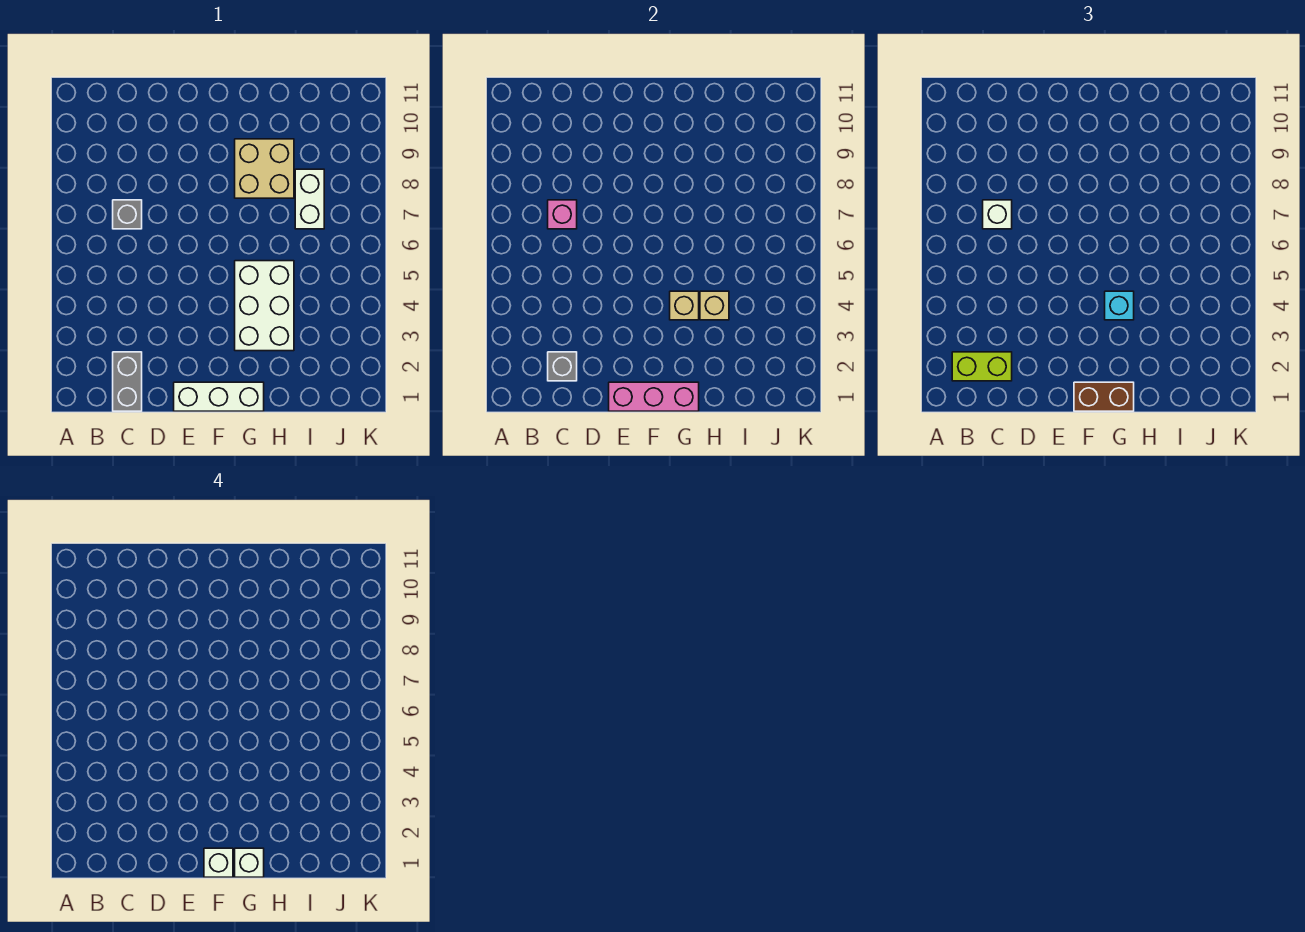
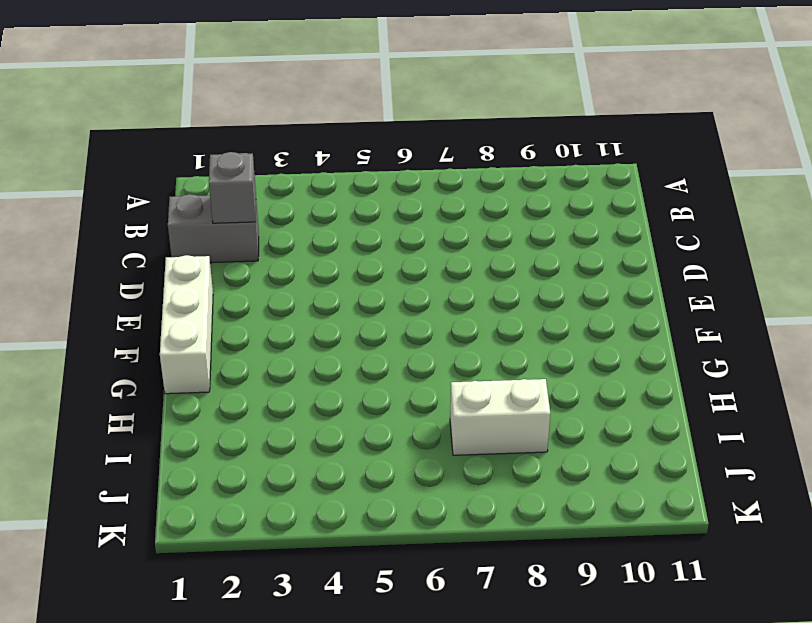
none -> grey brick C7 level 1
none -> white brick G3:H5 level 1
none -> tan brick G8:H9 level 1

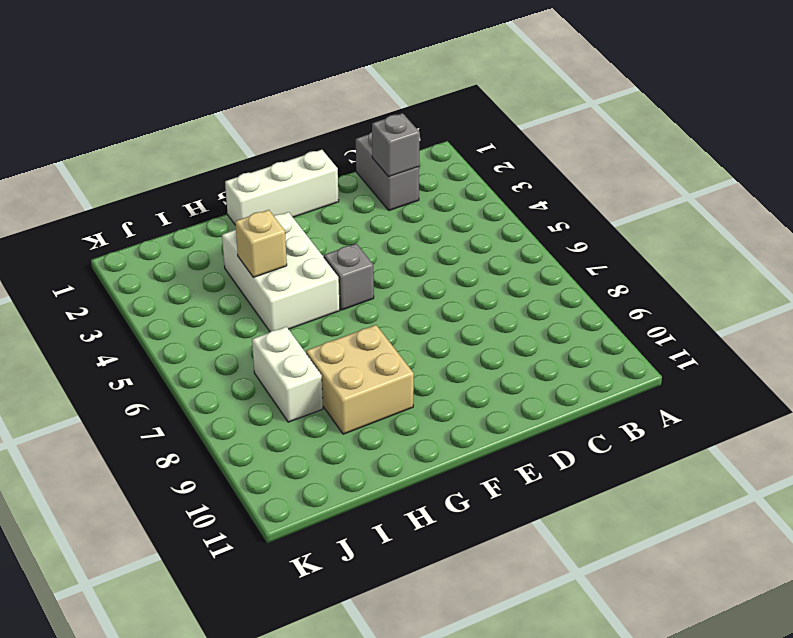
grey brick F5 level 1 -> grey brick C7 level 1
none -> pink brick C7 level 2
none -> pink brick E1:G1 level 2
none -> tan brick G4 level 2

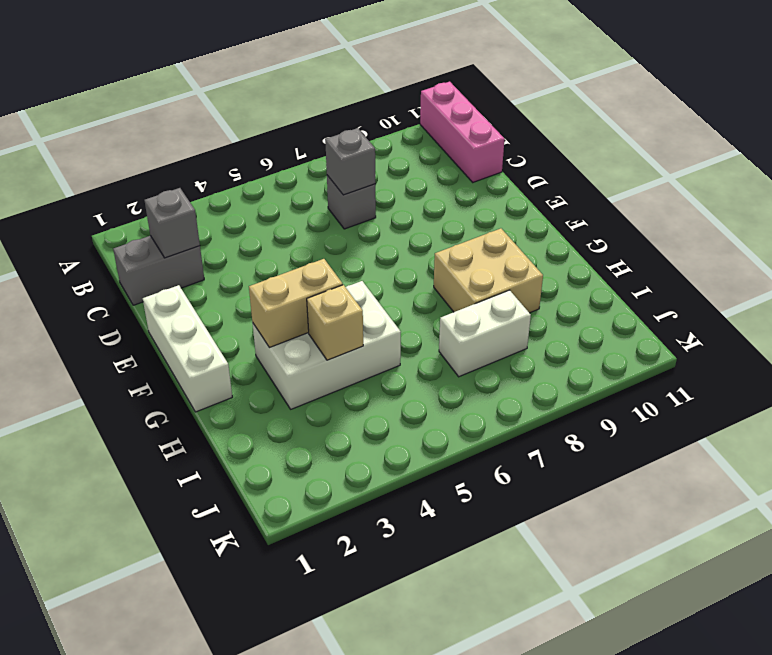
pink brick A11:C11 level 1 -> pink brick E1:G1 level 2
grey brick C7 level 2 -> pink brick C7 level 2
tan brick G3:G4 level 2 -> tan brick G4 level 2
none -> lime brick B2:C2 level 3
none -> white brick C7 level 3
none -> brown brick F1:G1 level 3

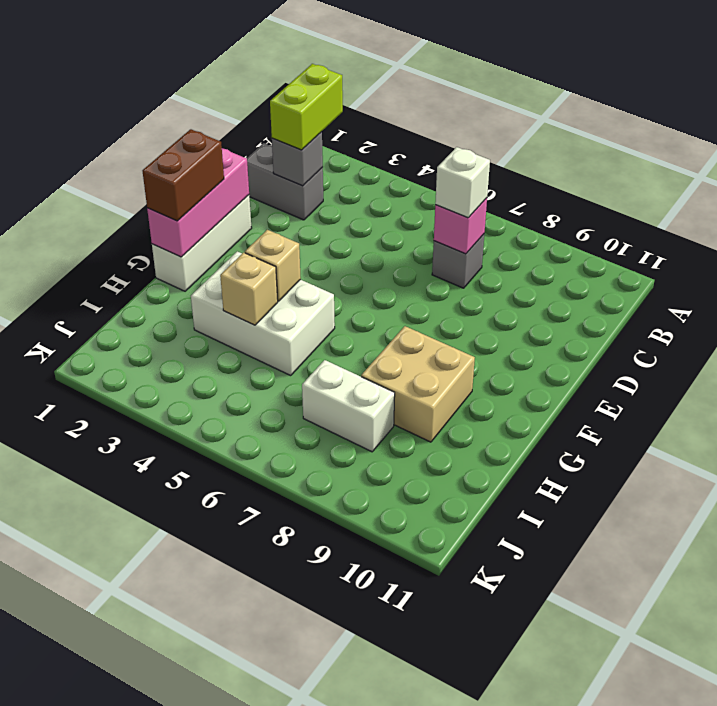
none -> cyan brick G4 level 3
none -> white brick F1 level 4
none -> white brick G1 level 4

